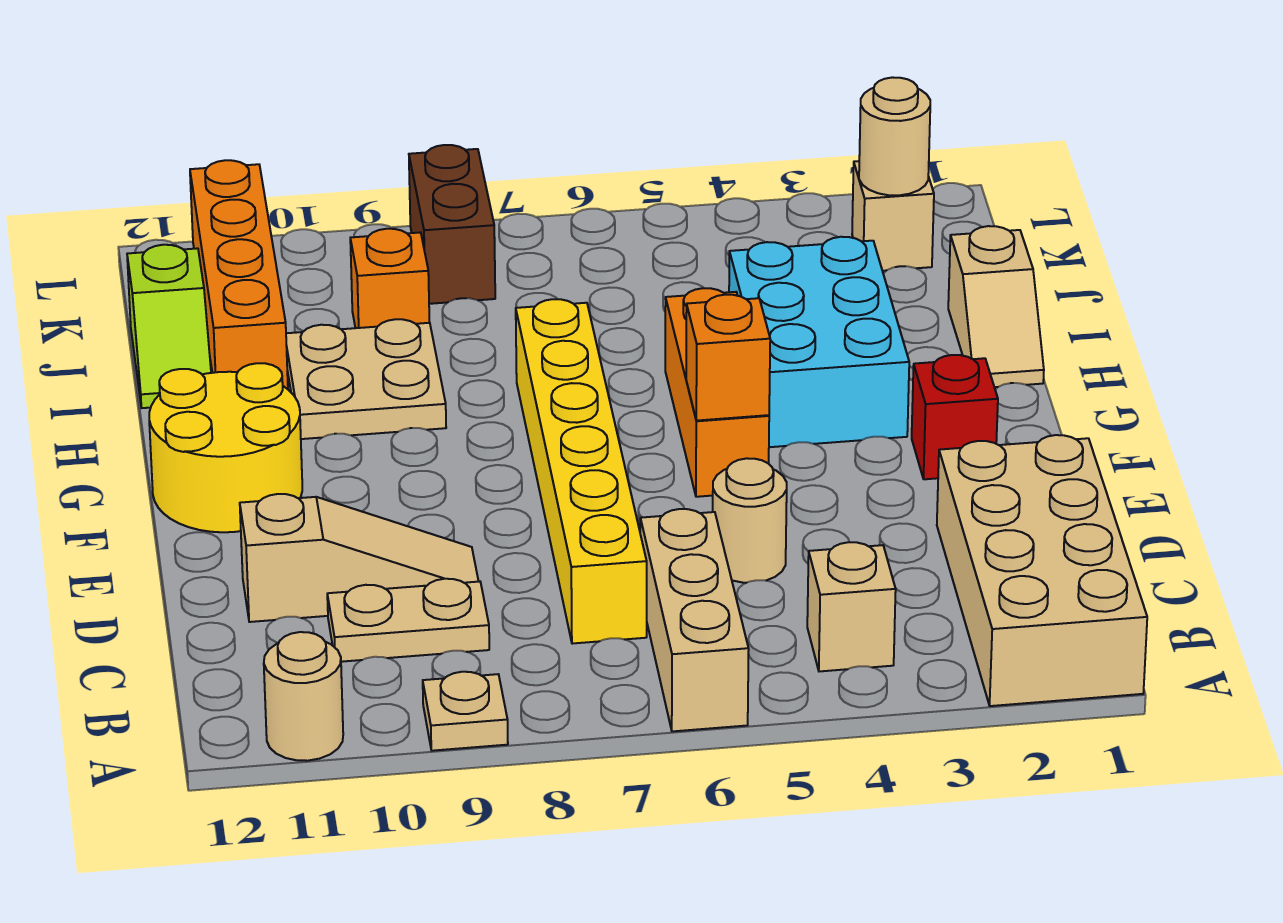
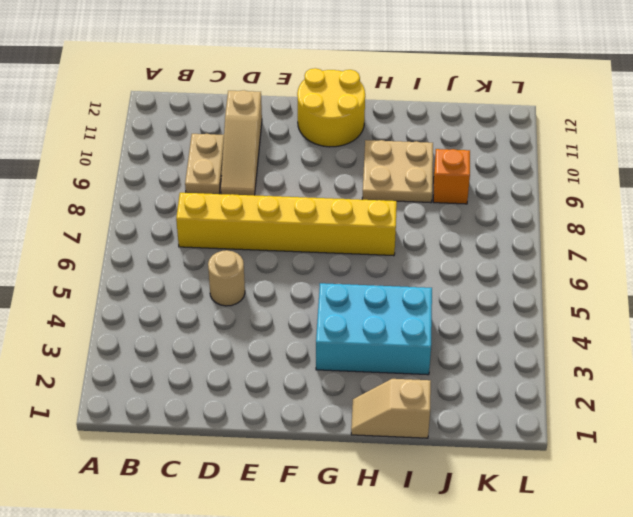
none -> tan brick A1:D2 level 1
none -> tan brick A6:C6 level 1
none -> tan plate A9 level 1

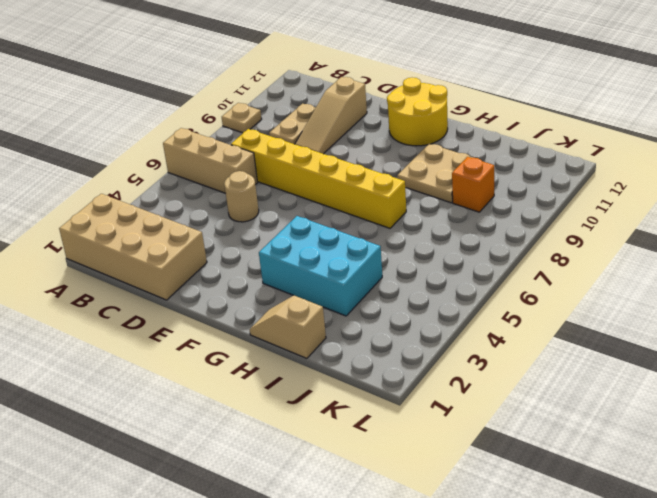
none -> tan round brick A11 level 1
none -> tan brick B4 level 1
none -> red brick F2 level 1

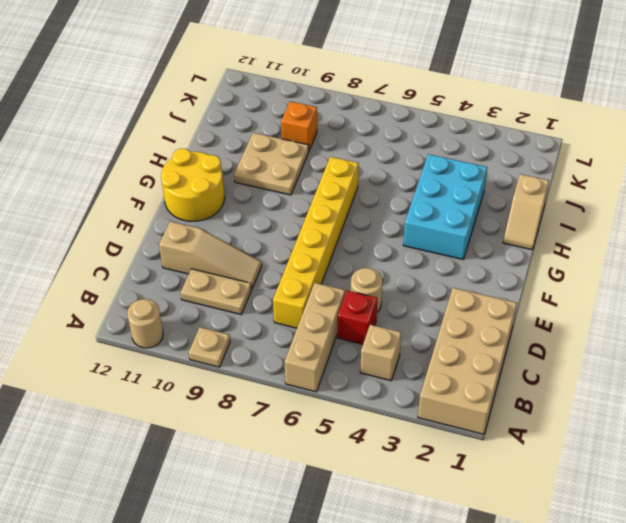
red brick C5 level 1 -> red brick F2 level 1
none -> orange brick F5:H5 level 1
none -> orange brick I11:L11 level 1
none -> lime slope I12:J12 level 1 top J

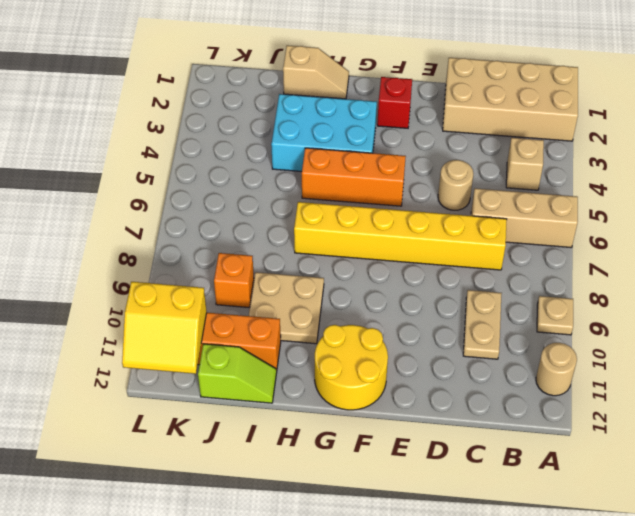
yellow slope K11:L12 level 2 top 11 -> none
none -> tan slope D9:D11 level 1 top 11
none -> tan brick K2 level 1
none -> brown brick K8:L8 level 1

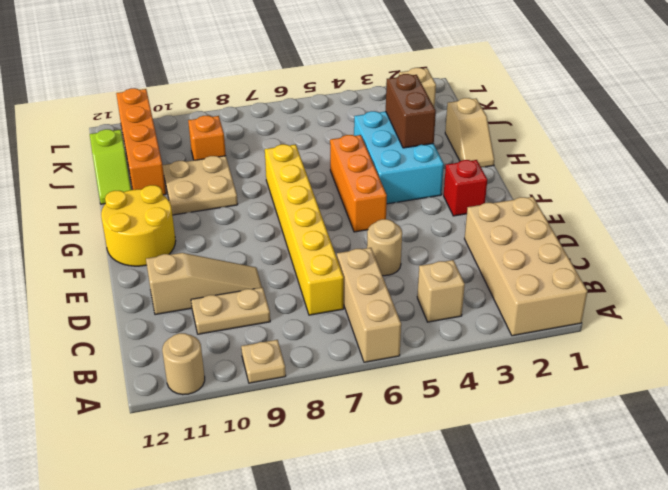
brown brick H3:I3 level 2 -> brown brick K8:L8 level 1
none -> orange brick F5 level 2
none -> tan round brick K2 level 2

